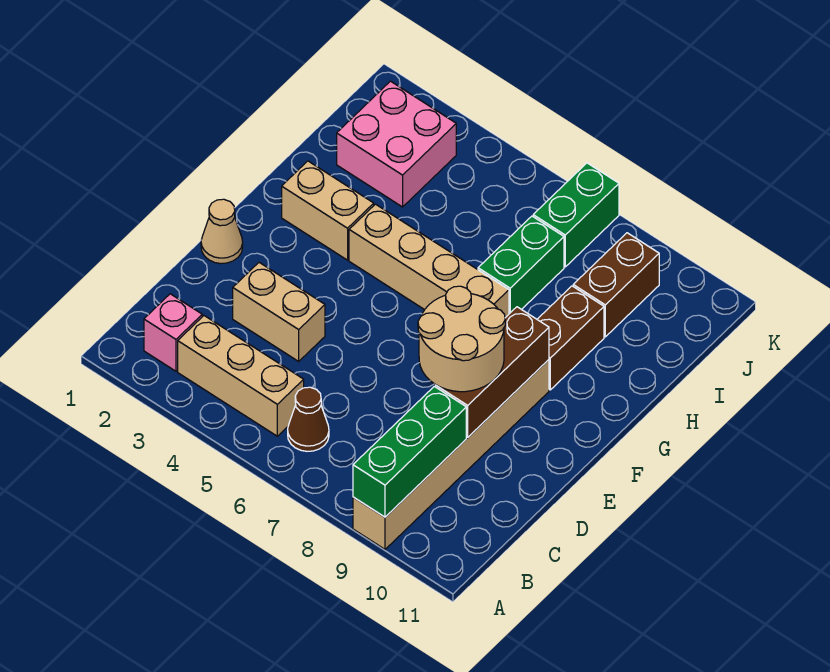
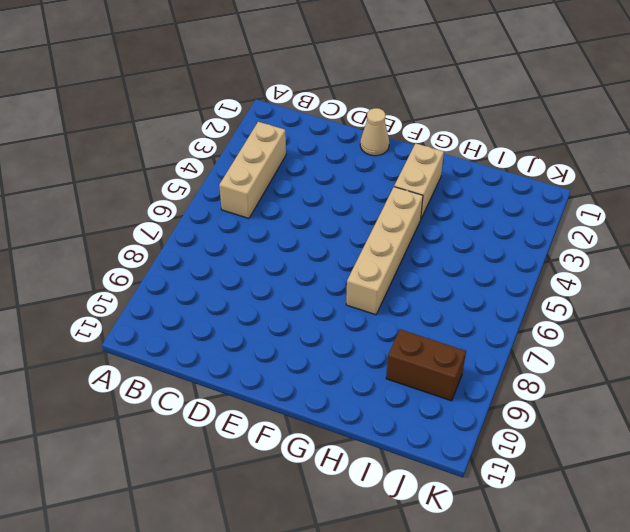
none -> tan brick A9:F9 level 1
none -> pink brick B2 level 1
none -> brown cone B6 level 1

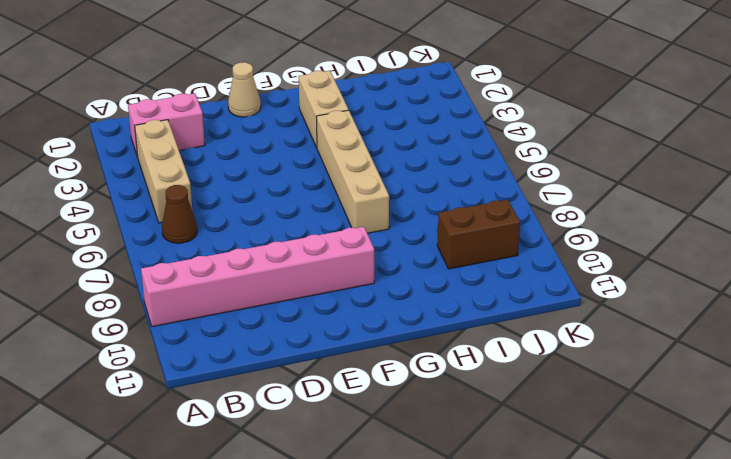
pink brick A9:F9 level 1 -> tan brick A9:F9 level 1
pink brick B2:C2 level 1 -> pink brick B2 level 1
none -> tan brick D3:D4 level 1
none -> brown brick G9:H9 level 1
none -> green brick H7:I7 level 1

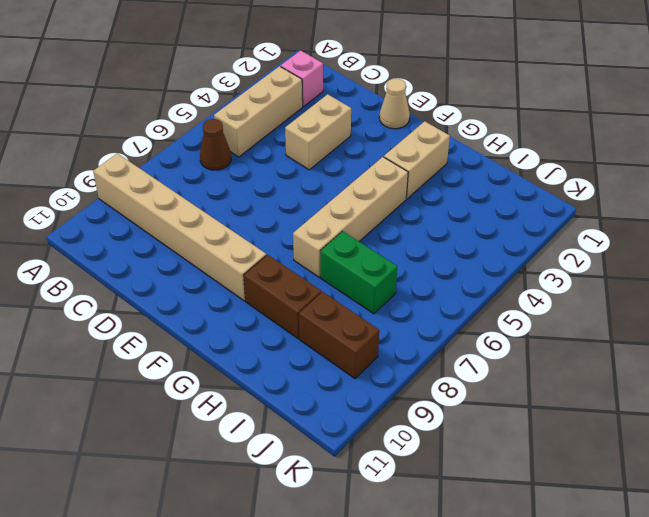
none -> pink brick I2:J3 level 1
none -> green brick J7:K7 level 1
none -> green brick A9:C9 level 2

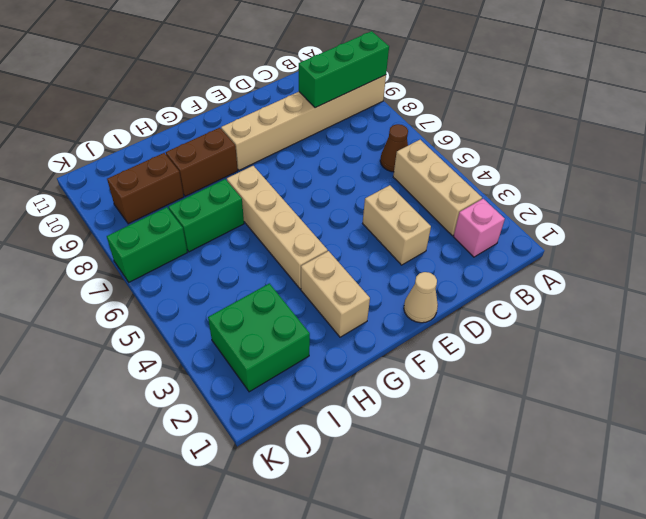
green brick I2:J3 level 1 -> pink brick I2:J3 level 1
none -> brown brick D9:F9 level 2
none -> tan round brick D8:E9 level 3

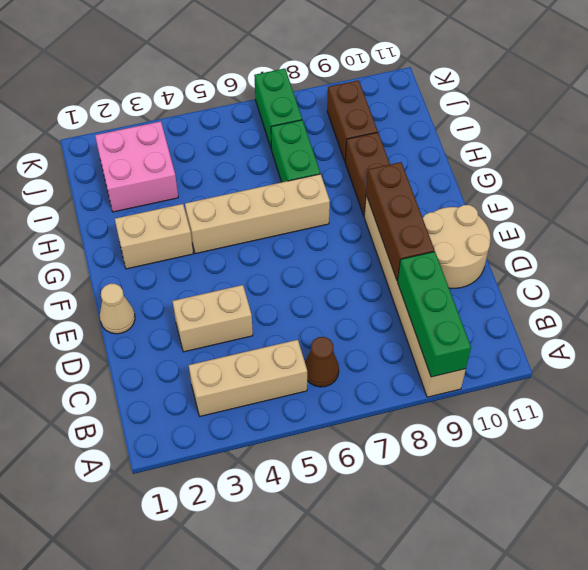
tan round brick D10:E11 level 1 -> tan round brick D8:E9 level 3
none -> pink brick B2 level 1

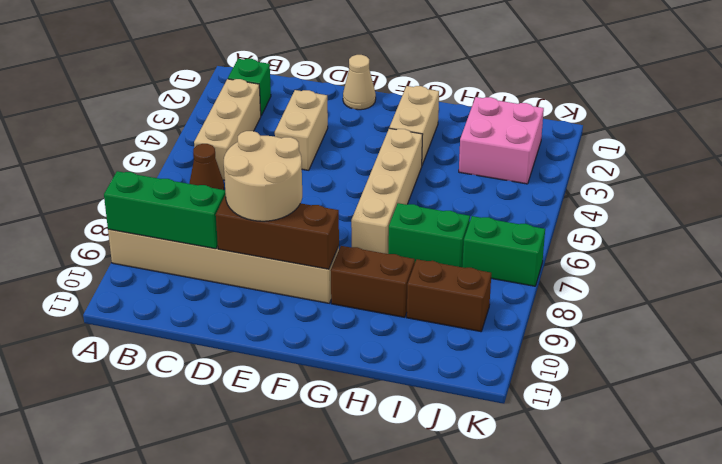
green brick B2 level 1 -> pink brick B2 level 1

